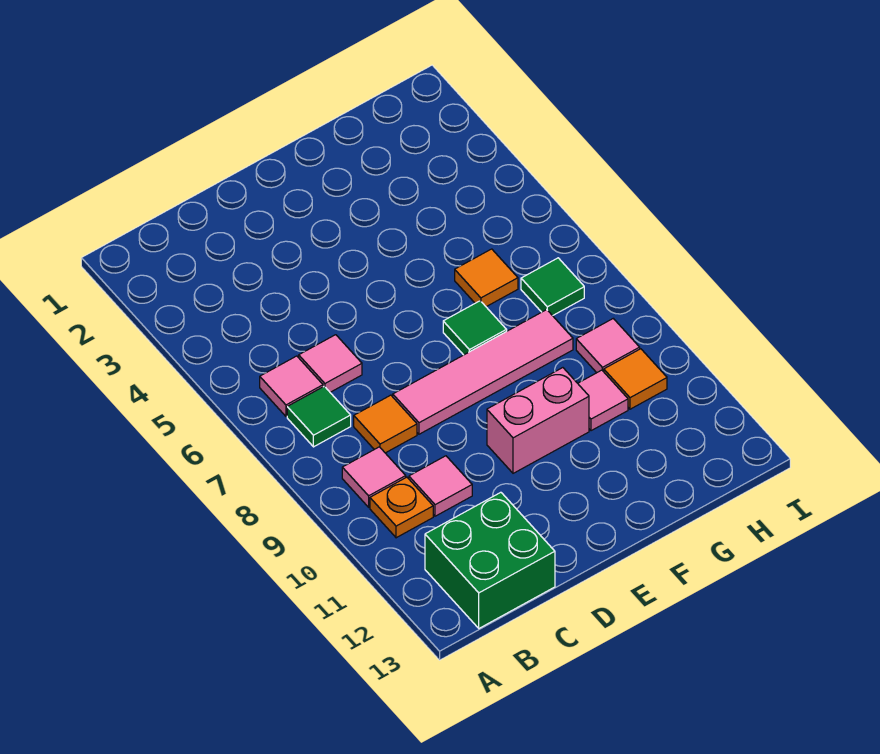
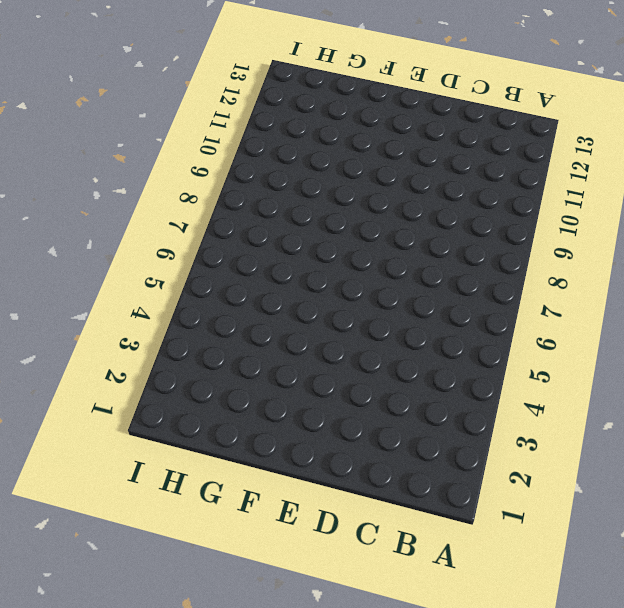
none -> pink tile B6 level 1
none -> green tile B7 level 1
none -> pink tile B9 level 1

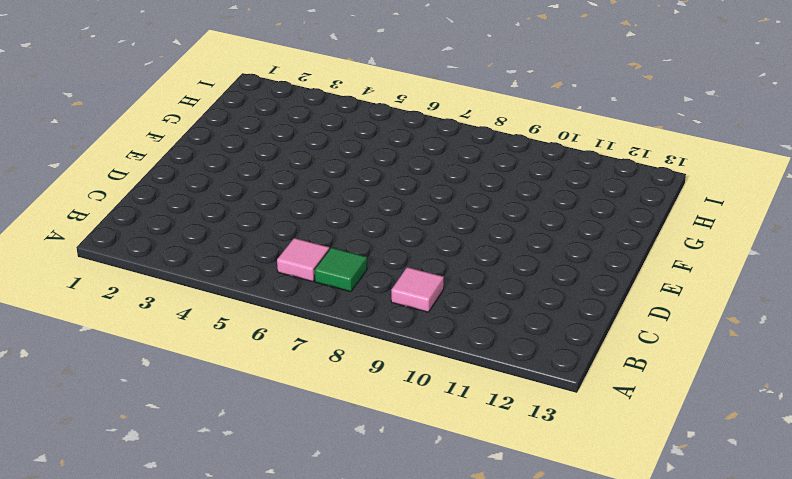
none -> orange plate B10 level 1
none -> green brick B12:C13 level 1
none -> pink tile C6 level 1

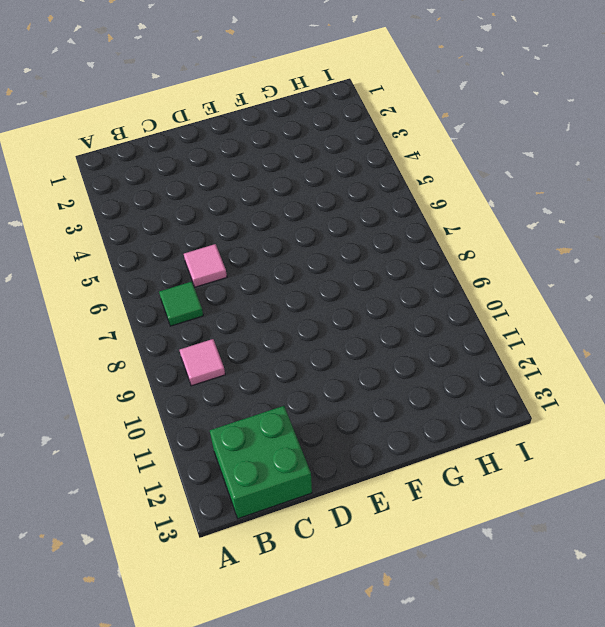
none -> pink tile B6 level 1
none -> orange plate B10 level 1
none -> orange tile C8 level 1

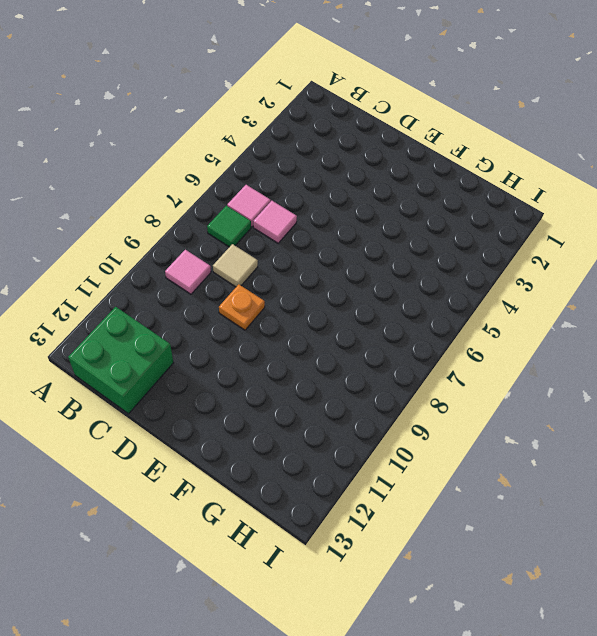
tan tile C8 level 1 -> orange tile C8 level 1
orange plate D9 level 1 -> orange plate B10 level 1
none -> pink tile C10 level 1
none -> pink tile D8:G8 level 1
none -> pink brick E10:F10 level 1

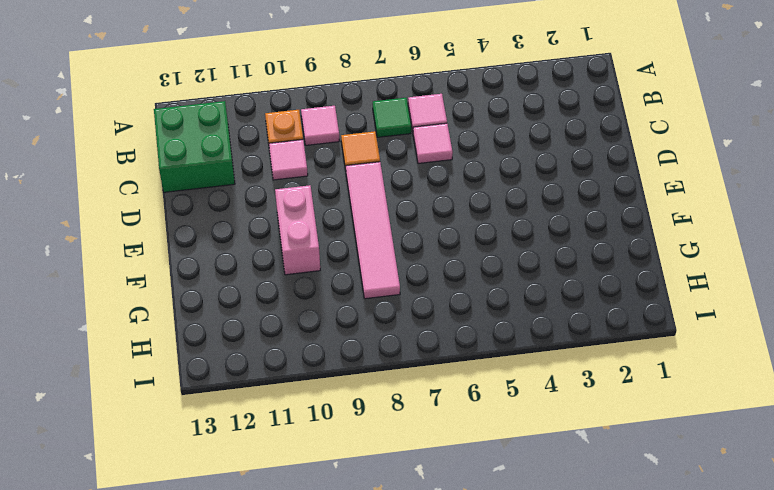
none -> green tile F7 level 1
none -> orange tile G6 level 1
none -> pink tile G10 level 1

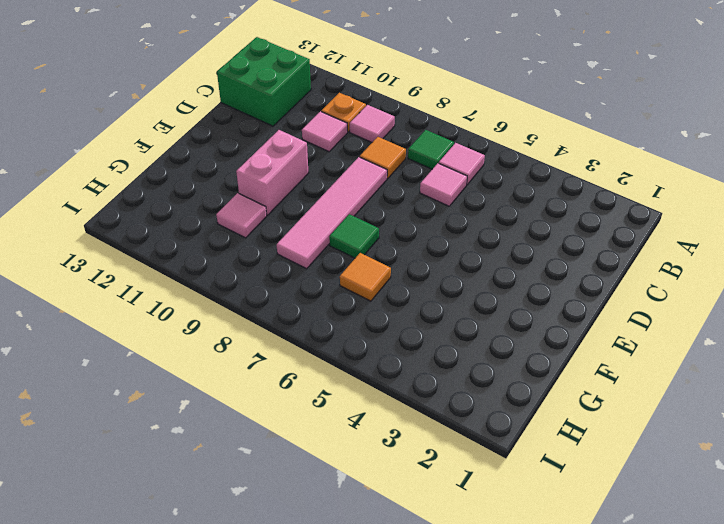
none -> green tile H7 level 1
none -> pink tile H9 level 1
none -> orange tile H10 level 1

